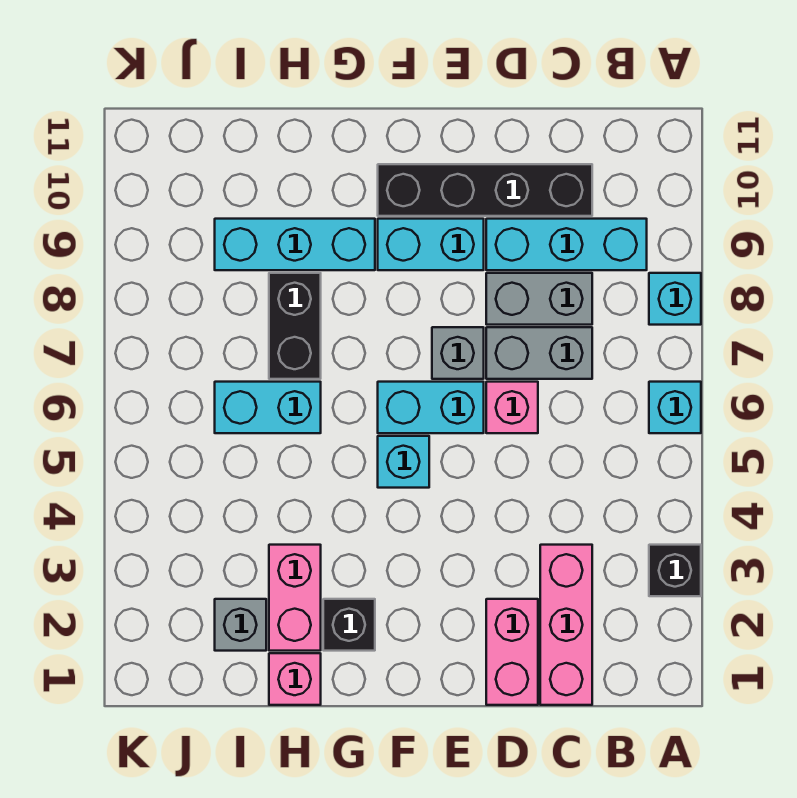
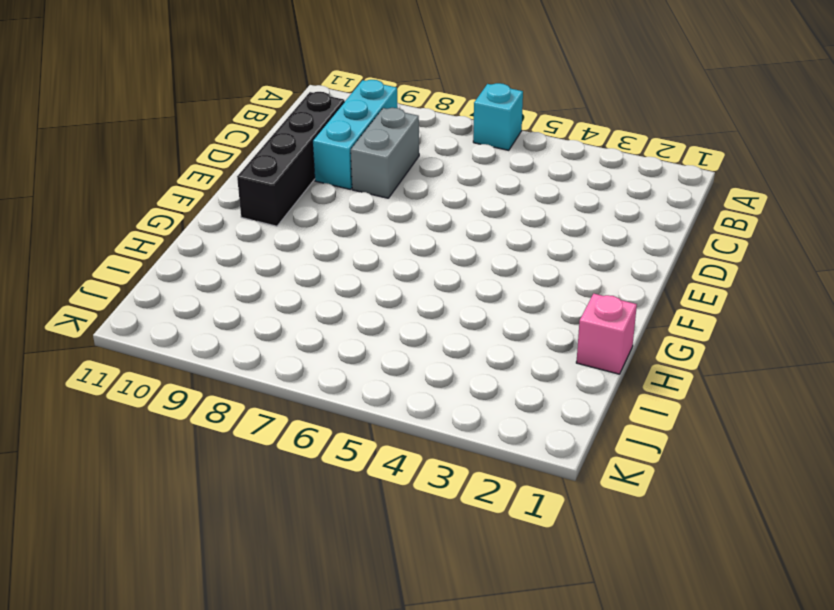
none -> black brick A3 level 1
none -> cyan brick A8 level 1
none -> pink brick C1:C3 level 1

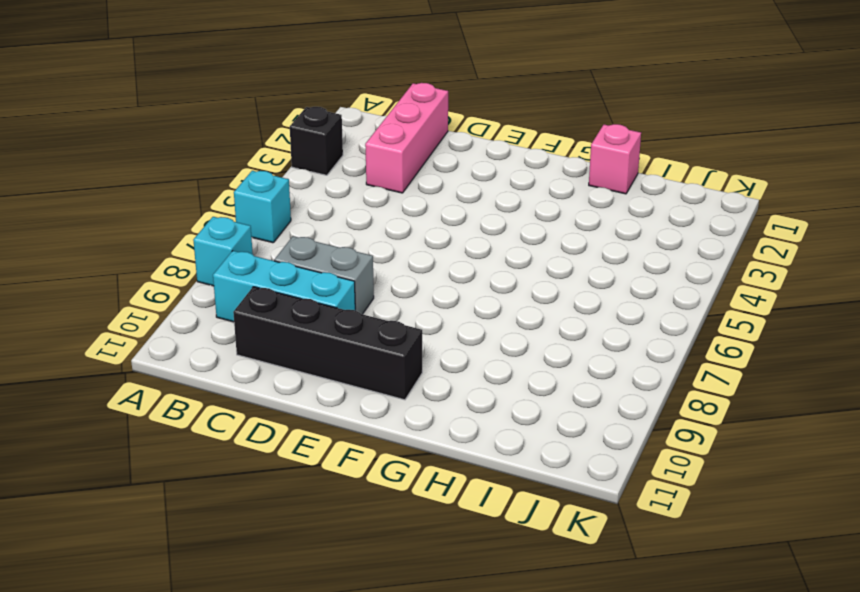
none -> grey brick C7:D7 level 1
none -> pink brick D1:D2 level 1
none -> pink brick D6 level 1

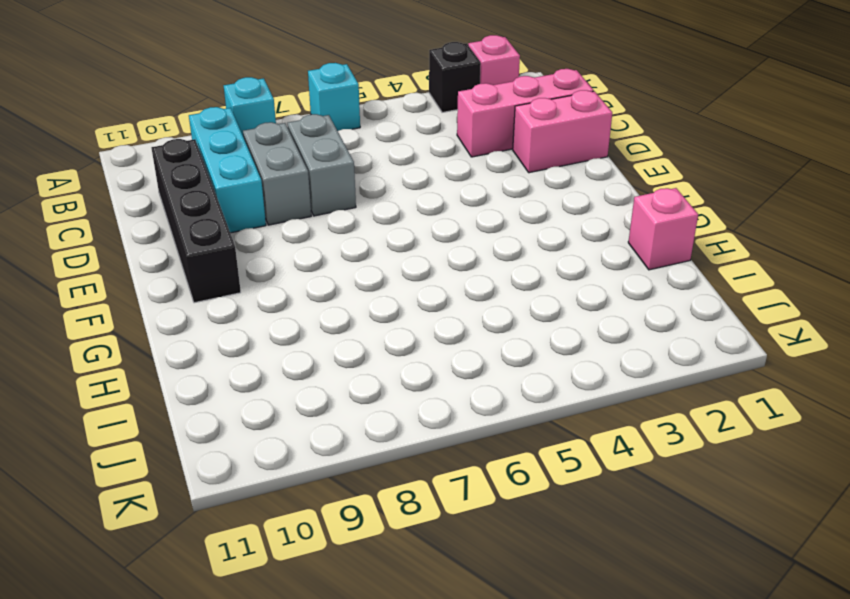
pink brick A2 level 1 -> pink brick D6 level 1
none -> cyan brick E6:F6 level 1
none -> grey brick E7 level 1
none -> cyan brick E9:F9 level 1

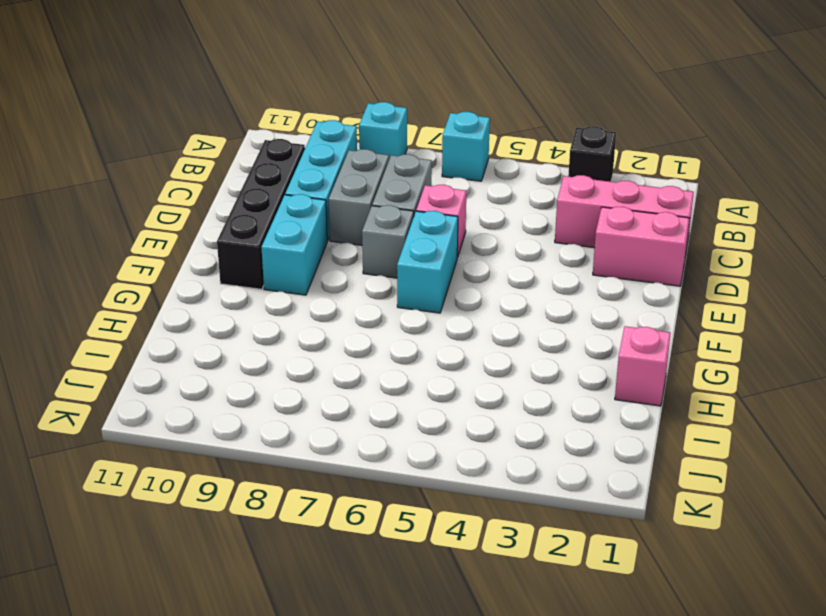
none -> cyan brick F5 level 1
none -> black brick G2 level 1
none -> cyan brick G9:I9 level 1

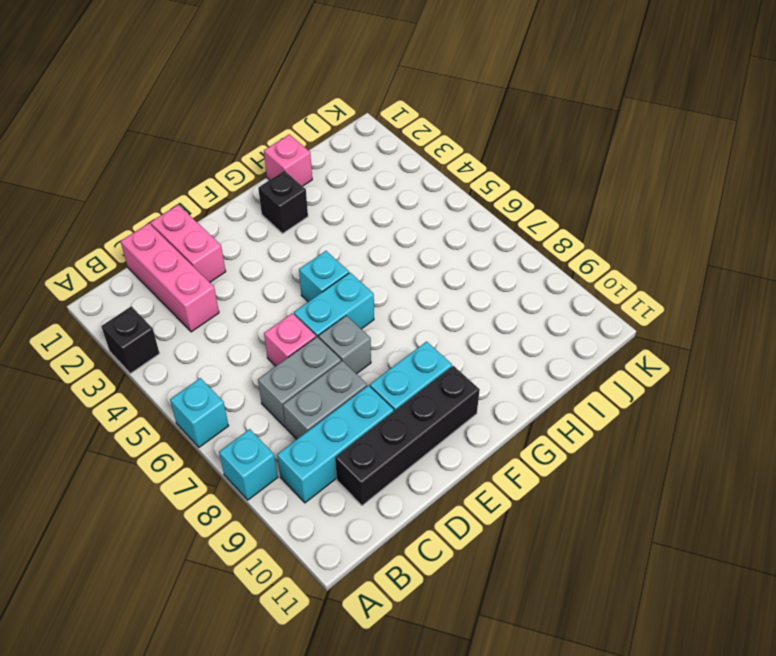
none -> cyan brick G9:I9 level 1
none -> pink brick H2:H3 level 1
none -> cyan brick H6:I6 level 1

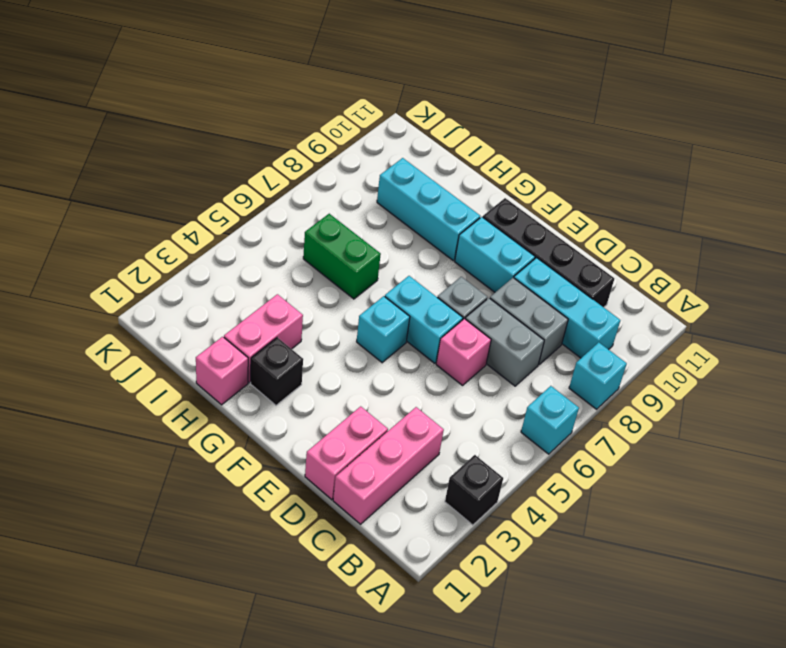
green brick H6:I6 level 1 -> cyan brick H6:I6 level 1
none -> black brick H7:H8 level 1
none -> grey brick I2 level 1

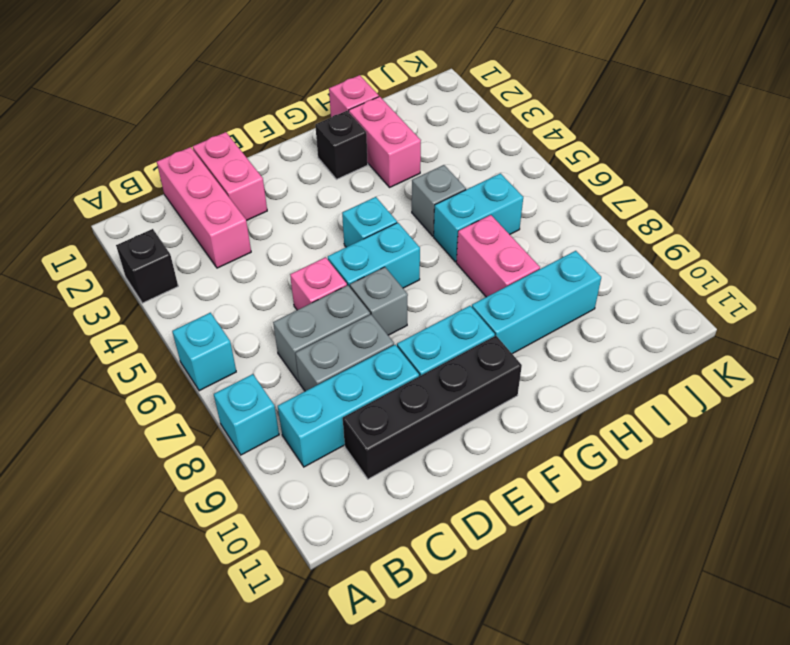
grey brick H5 level 1 -> grey brick I2 level 1
pink brick H7:H8 level 1 -> black brick H7:H8 level 1

